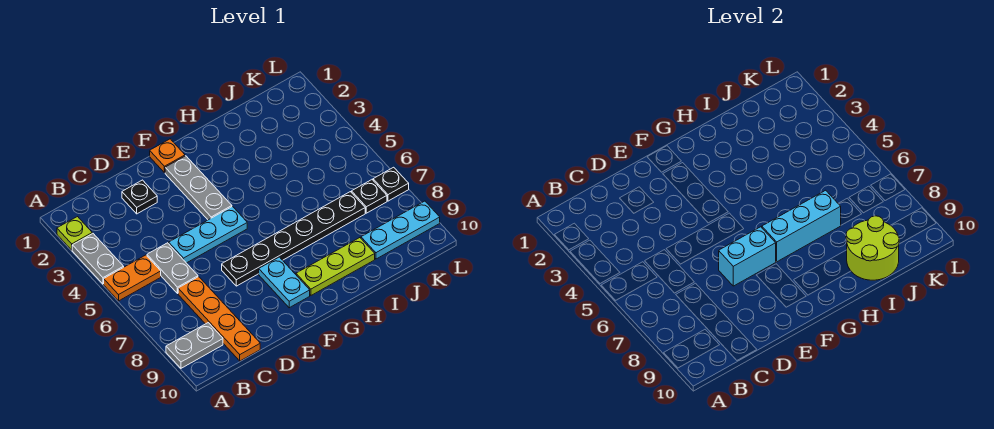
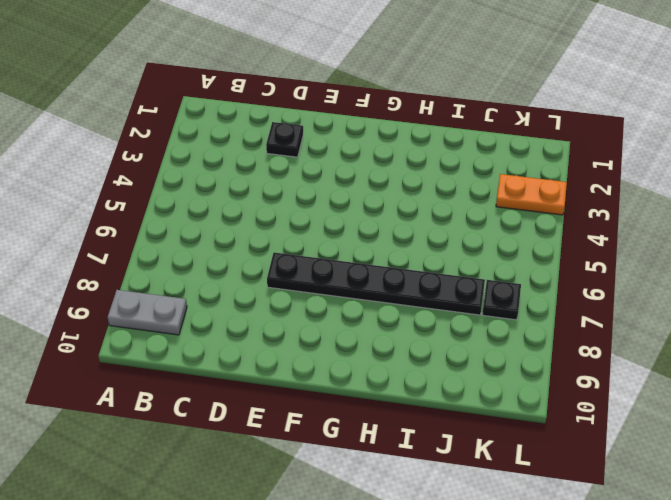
orange plate K3:L3 level 1 -> orange plate A5:B5 level 1
none -> lime plate A2 level 1
none -> grey plate A3:A4 level 1
none -> grey plate C5:C6 level 1

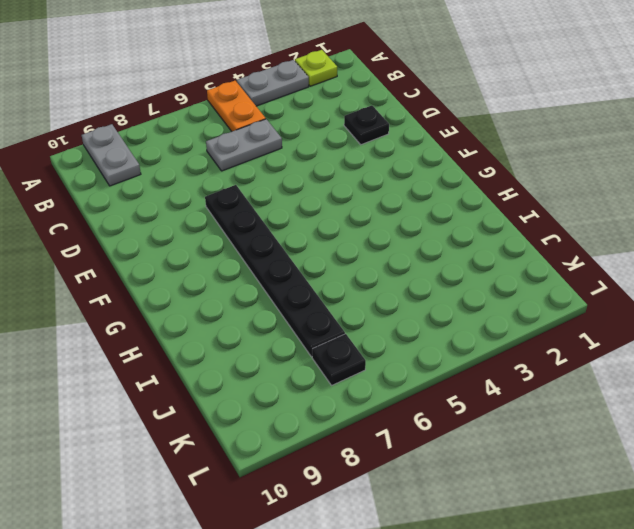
none -> orange plate C7:C10 level 1
none -> cyan plate D5:F5 level 1
none -> orange plate F1 level 1

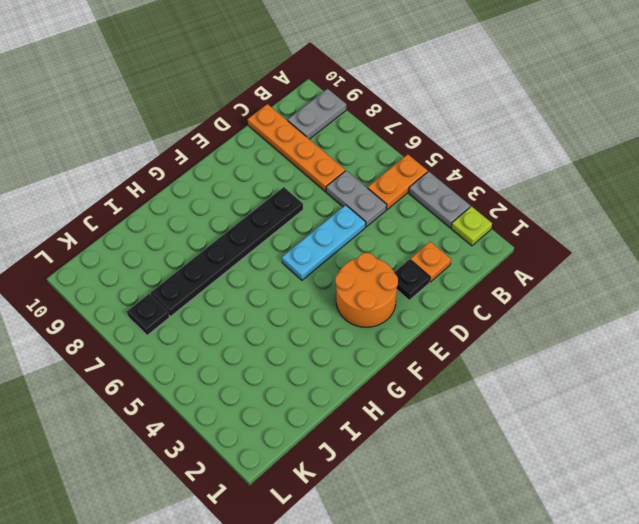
orange plate C2 level 1 -> orange plate F1 level 1
orange round brick E2:F3 level 1 -> grey plate F2:F4 level 1
none -> cyan plate F8:F9 level 1
none -> lime plate G9:I9 level 1
none -> cyan plate J9:L9 level 1

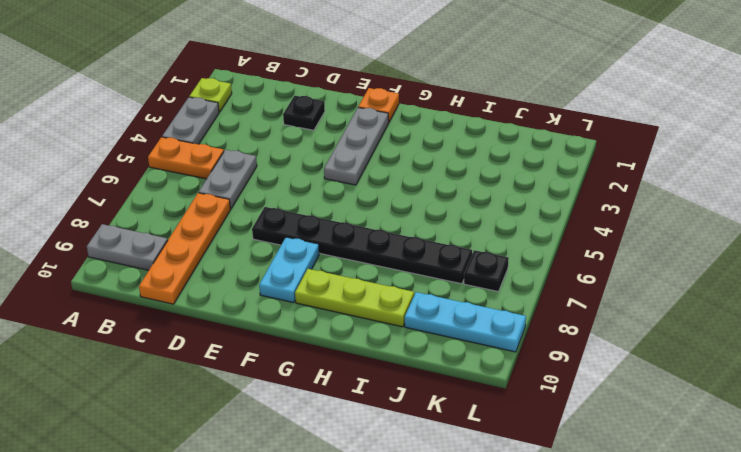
none -> cyan plate D5:F5 level 1
none -> black plate L7 level 1
none -> cyan brick E7:F7 level 2

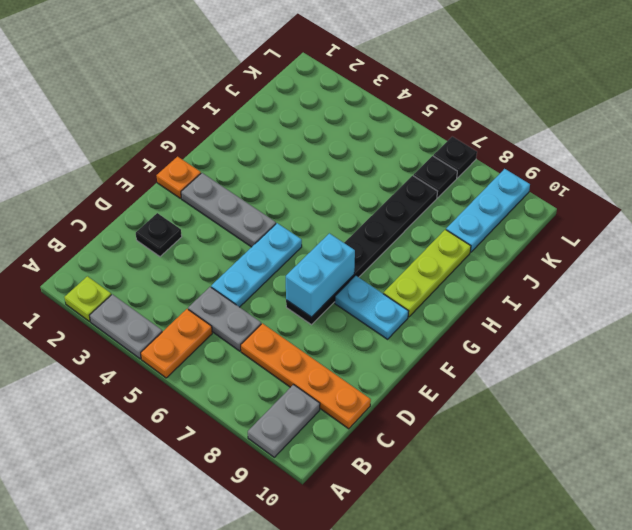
none -> cyan brick G7:I7 level 2
none -> lime round brick I9:J10 level 2

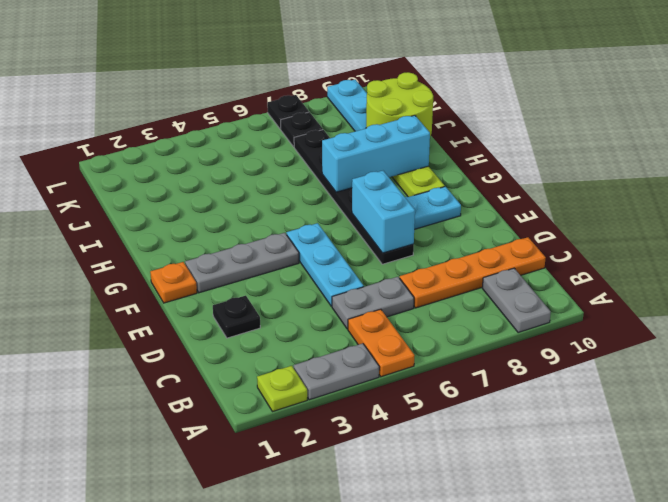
cyan brick H7:H9 level 2 -> cyan brick G7:I7 level 2

